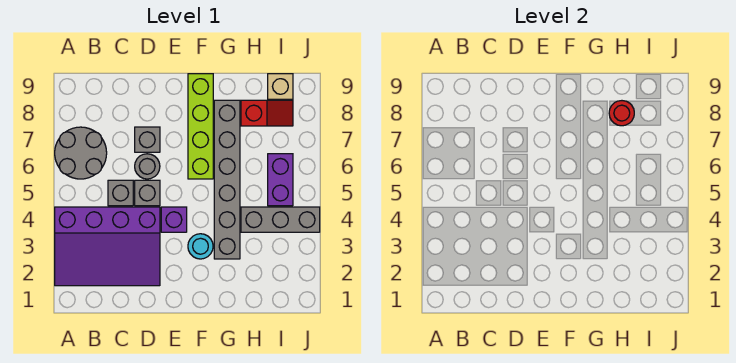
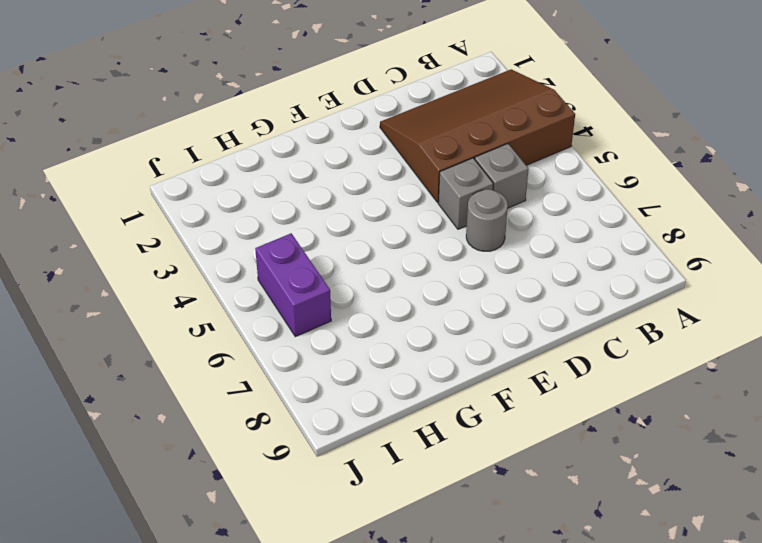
brown slope A2:D4 level 1 top 4 -> purple slope A2:D4 level 1 top 4
none -> grey round brick A6:B7 level 1
none -> grey brick D7 level 1
none -> purple brick E4 level 1

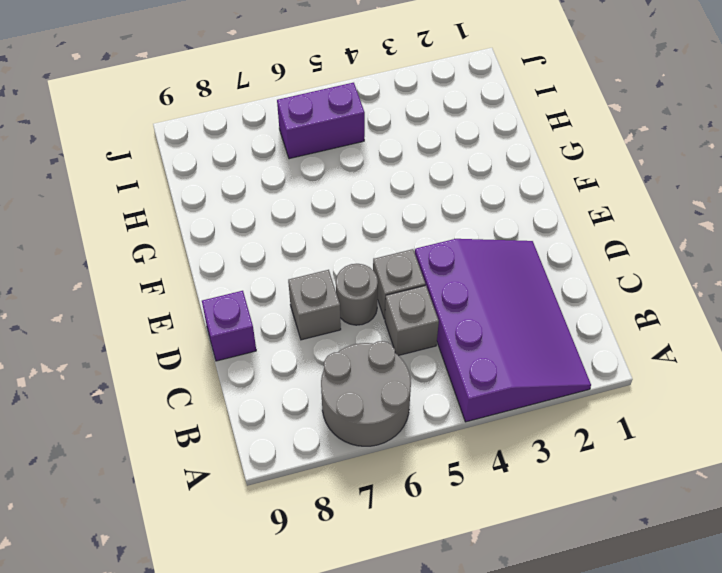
purple brick D9 level 1 -> purple brick E4 level 1
none -> cyan round brick F3 level 1
none -> lime brick F6:F9 level 1
none -> grey brick G3:G8 level 1

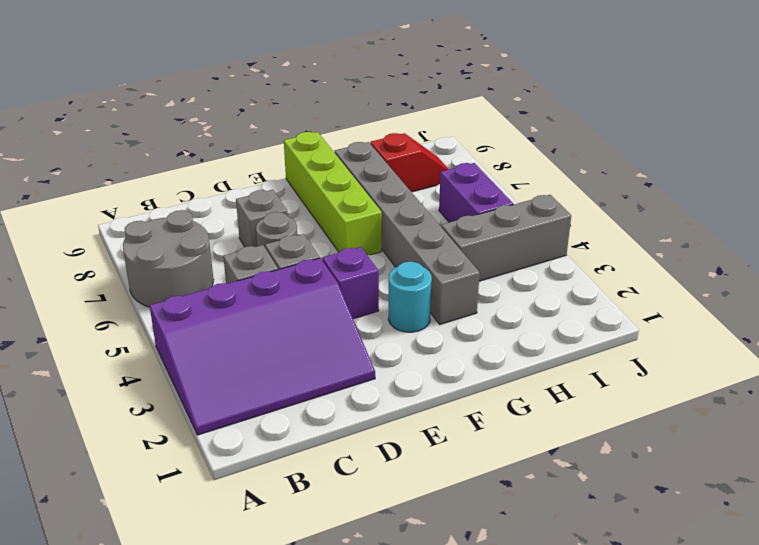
none -> tan brick I9 level 1
none -> red round brick H8 level 2

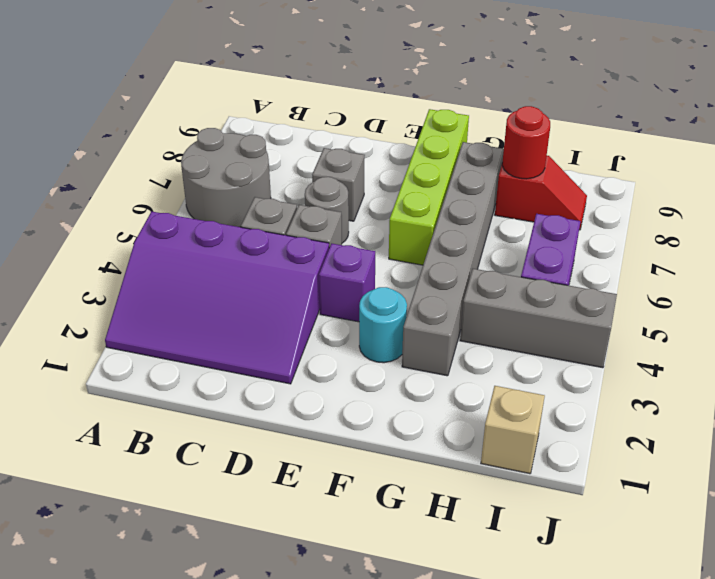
tan brick I1 level 1 -> tan brick I9 level 1

